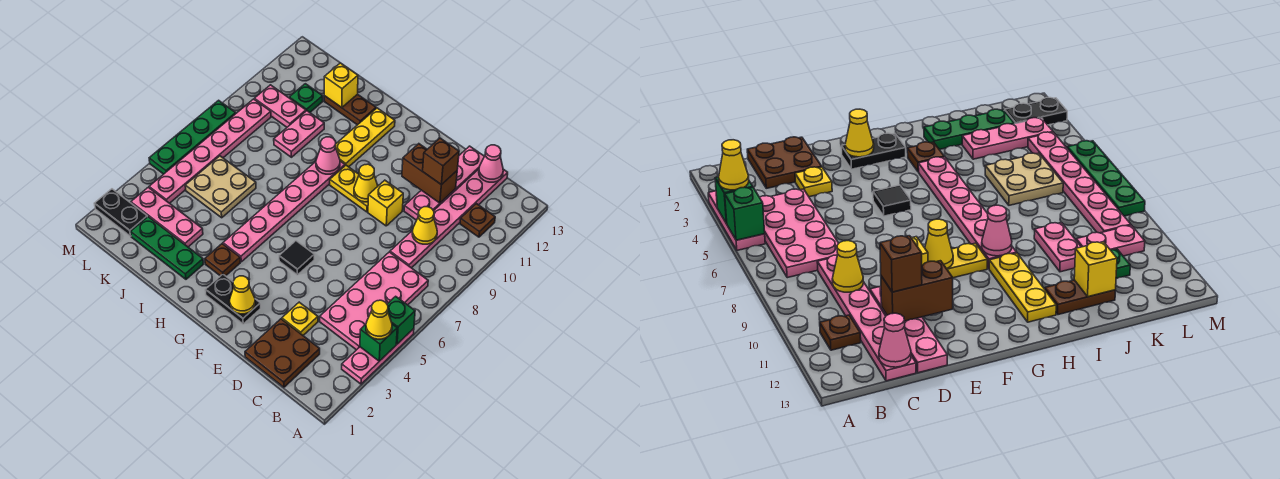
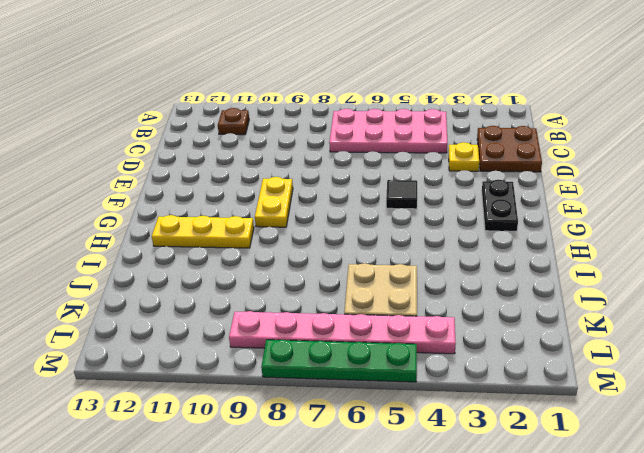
none -> pink plate A3:A5 level 1
none -> pink plate C8:C13 level 1
none -> pink plate D10:D13 level 1
none -> yellow brick E9 level 1

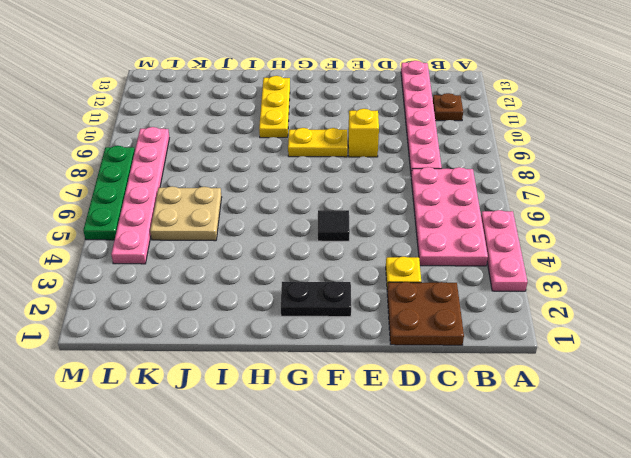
none -> pink plate D10:D13 level 1
none -> brown plate H3 level 1
none -> pink plate H4:H9 level 1
none -> green plate I2:K2 level 1

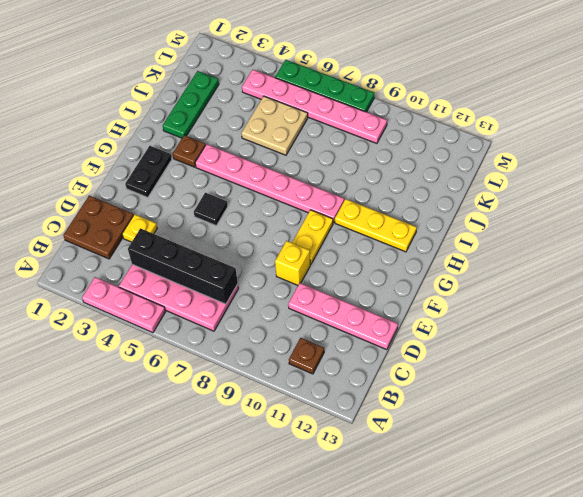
black brick C4:C7 level 2 -> none
none -> pink plate C8:C13 level 1
none -> brown plate I12:J12 level 1
none -> pink plate J3:L3 level 1
none -> pink plate J9:J10 level 1

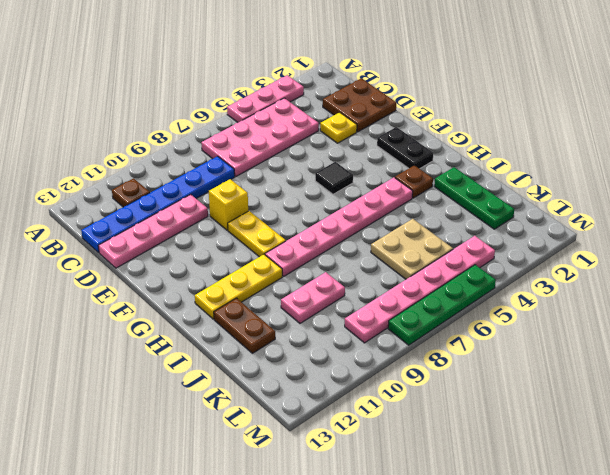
blue plate C8:C13 level 1 -> pink plate C8:C13 level 1
none -> pink plate J3:L3 level 1
none -> pink plate K10:L10 level 1
none -> green plate K11 level 1
none -> black plate L2:M2 level 1

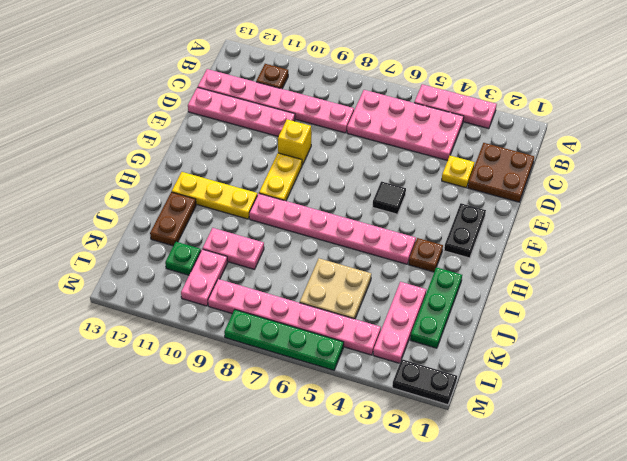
black plate M1:M2 level 1 -> black plate L2:M2 level 1
none -> green brick A4 level 2
none -> green brick A5 level 2
none -> yellow cone C9 level 2
none -> pink cone C13 level 2

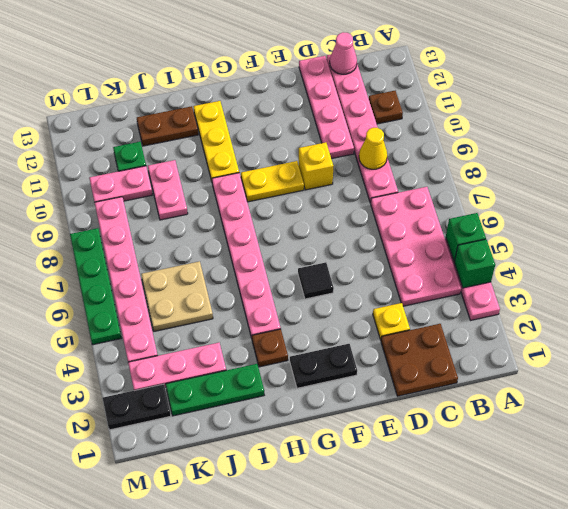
none -> brown brick D11:E11 level 2
none -> yellow cone F2 level 2
none -> yellow cone F9 level 2
none -> pink cone H9 level 2

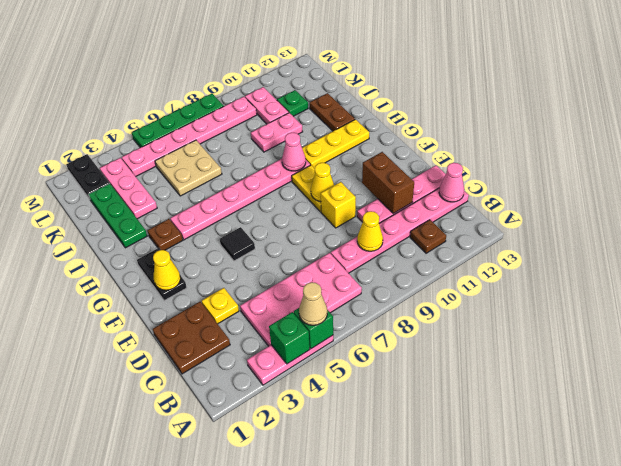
tan cone A5 level 3 -> none
none -> yellow brick J12 level 2
none -> yellow cone A4 level 3
none -> brown brick D11 level 3

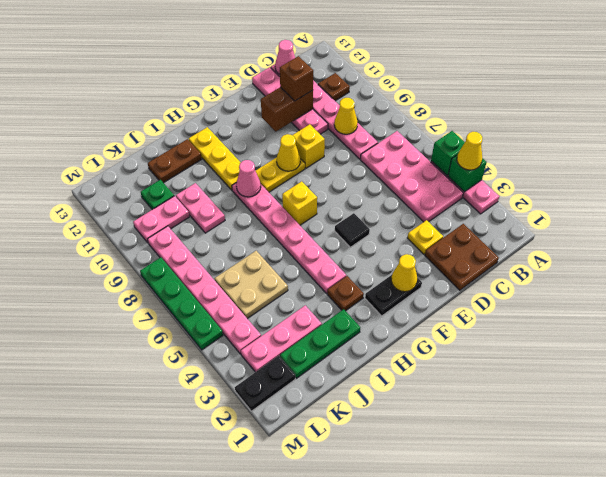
yellow brick G7 level 1 -> yellow brick J12 level 2

